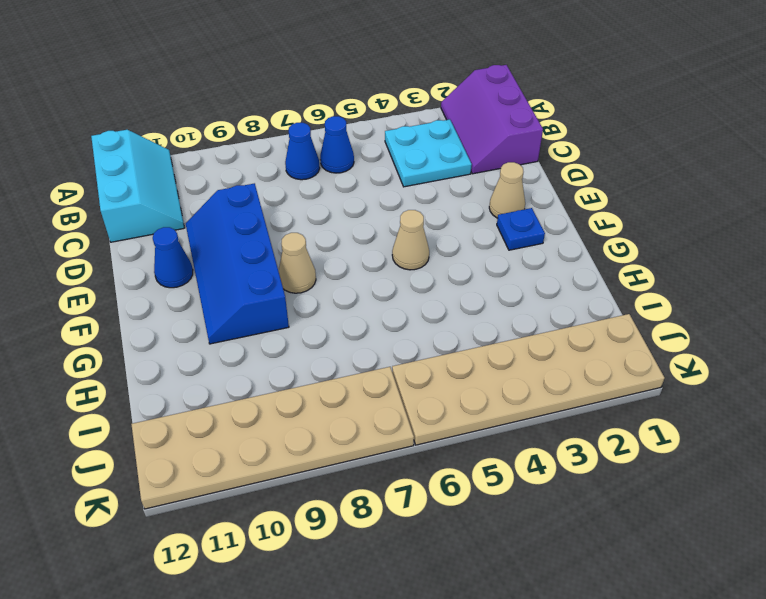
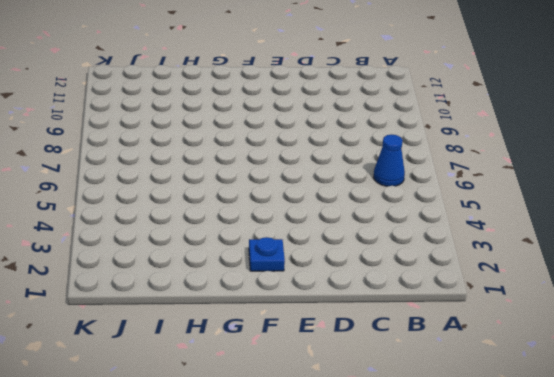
none -> purple slope A1:C2 level 1 top 1
none -> cyan slope A11:C12 level 1 top 12
none -> cyan plate B3:C4 level 1

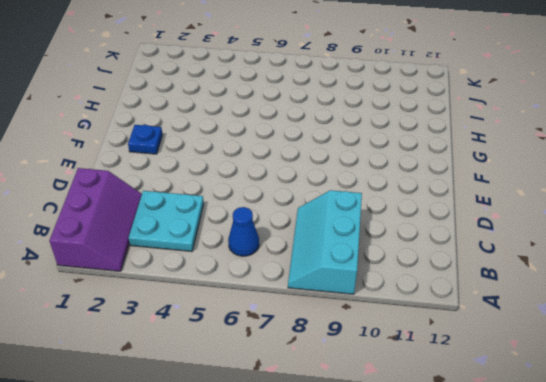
cyan slope A8:C9 level 1 top 9 -> cyan slope A11:C12 level 1 top 12
none -> blue cone B7 level 1
none -> blue slope D9:G10 level 1 top 9
none -> tan cone E2 level 1

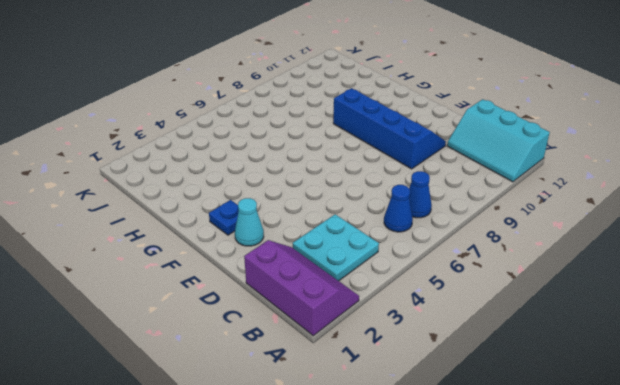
cyan cone E2 level 1 -> tan cone E2 level 1
none -> blue cone E11 level 1
none -> tan cone F5 level 1
none -> tan cone F8 level 1

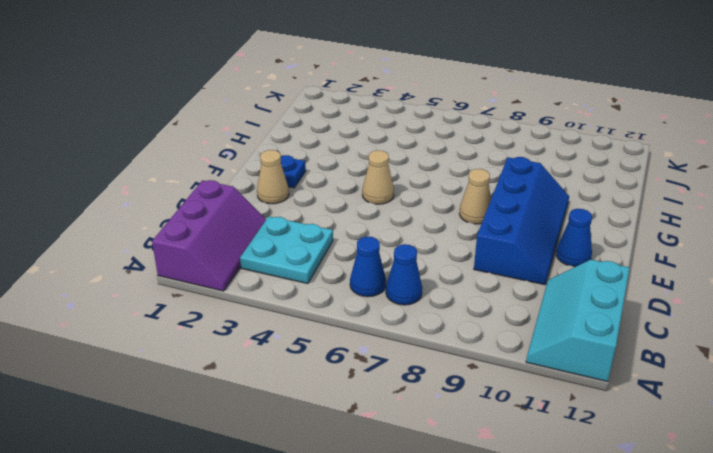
none -> tan plate J1:K6 level 1
none -> tan plate J7:K12 level 1

